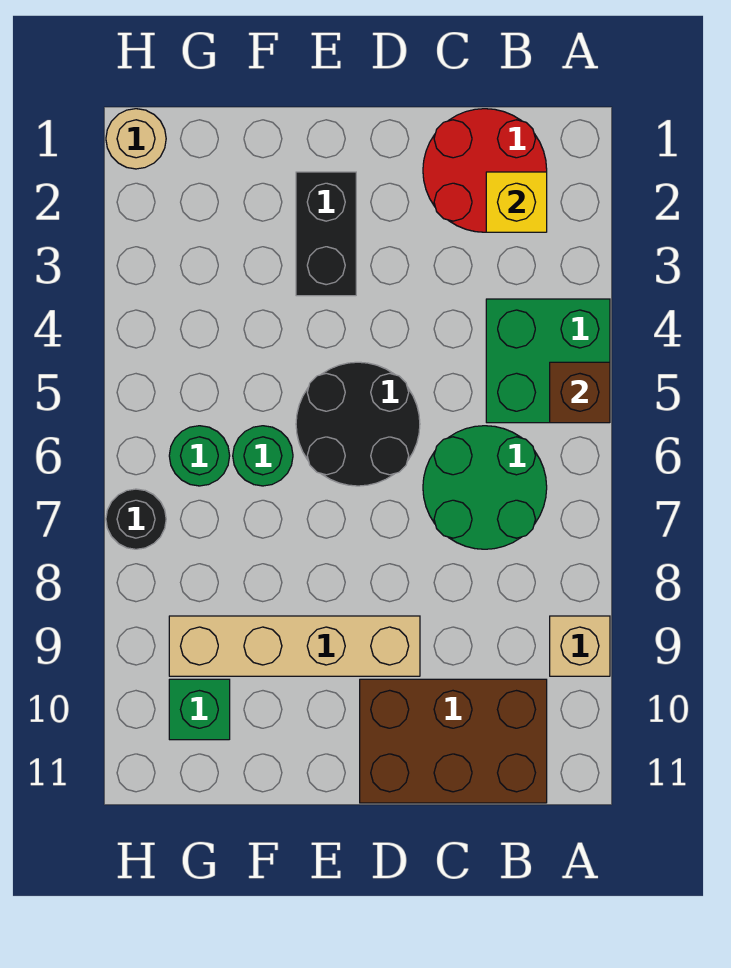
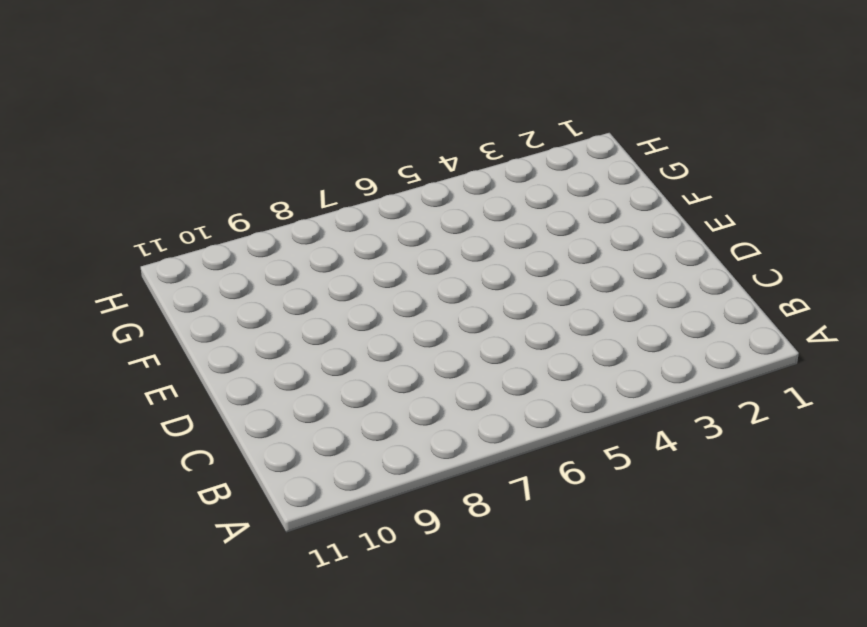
none -> green brick A4:B5 level 1
none -> tan brick A9 level 1
none -> red round brick B1:C2 level 1

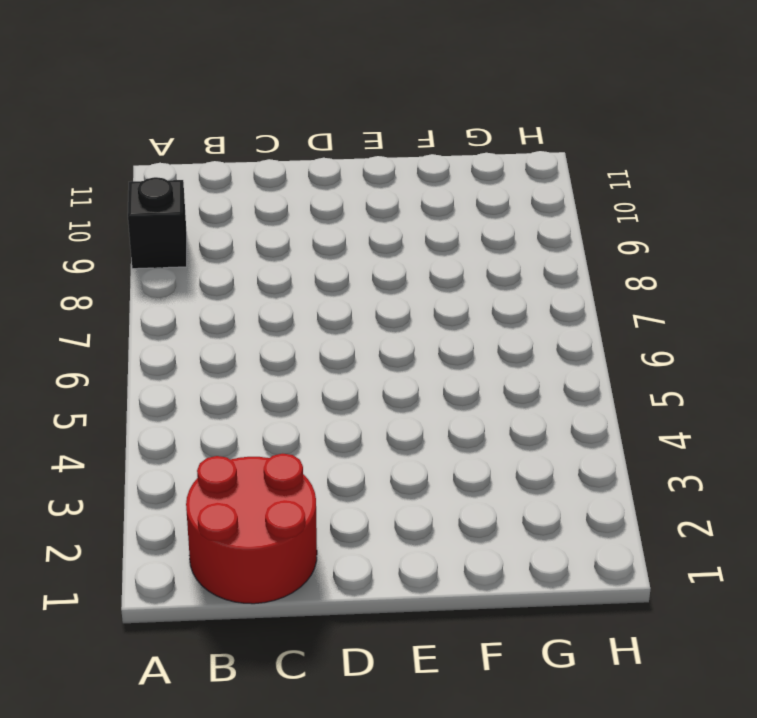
black brick A9 level 1 -> tan brick A9 level 1
none -> green brick A4:B5 level 1
none -> green round brick B6:C7 level 1
none -> brown brick B10:D11 level 1

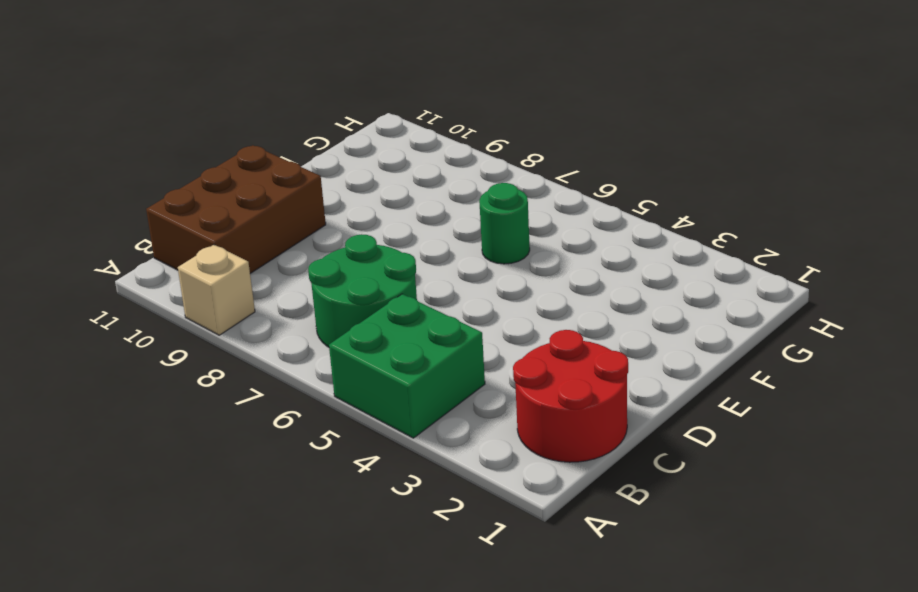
none -> black round brick D5:E6 level 1
none -> tan brick D9:G9 level 1
none -> black brick E2:E3 level 1

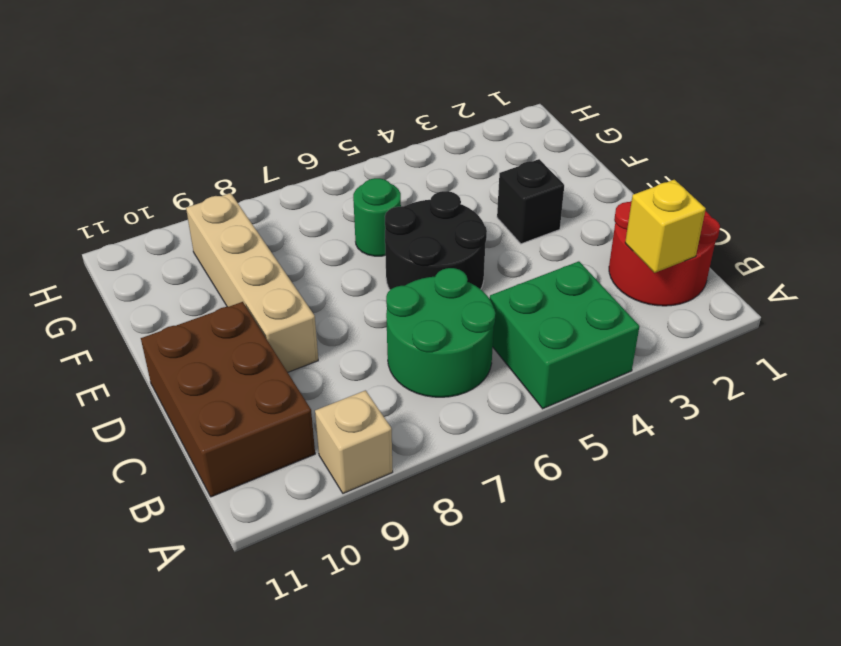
black brick E3 level 1 -> black brick E2:E3 level 1
none -> green round brick G6 level 1
none -> green brick G10 level 1
none -> tan round brick H1 level 1

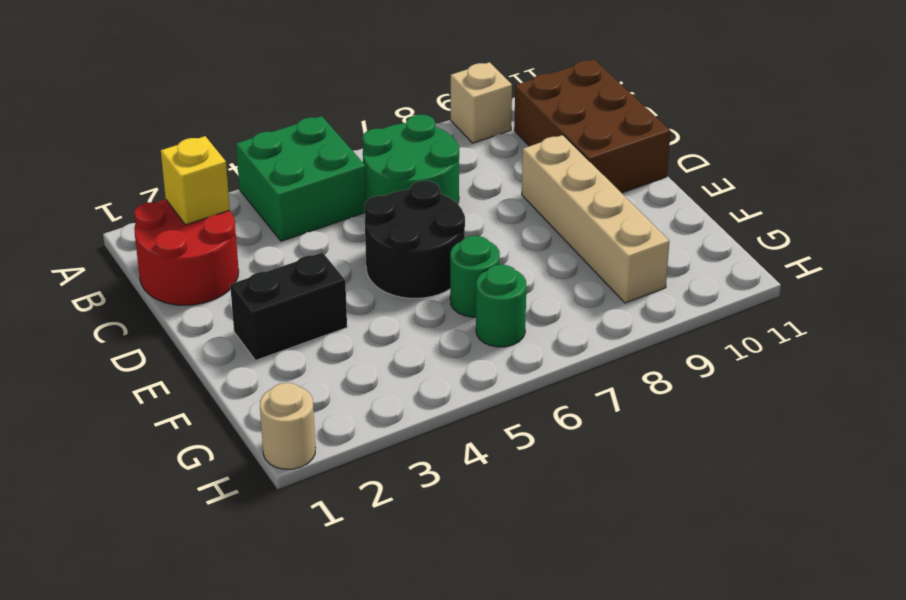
none -> green brick G10 level 1
none -> black round brick H7 level 1
none -> brown brick A5 level 2

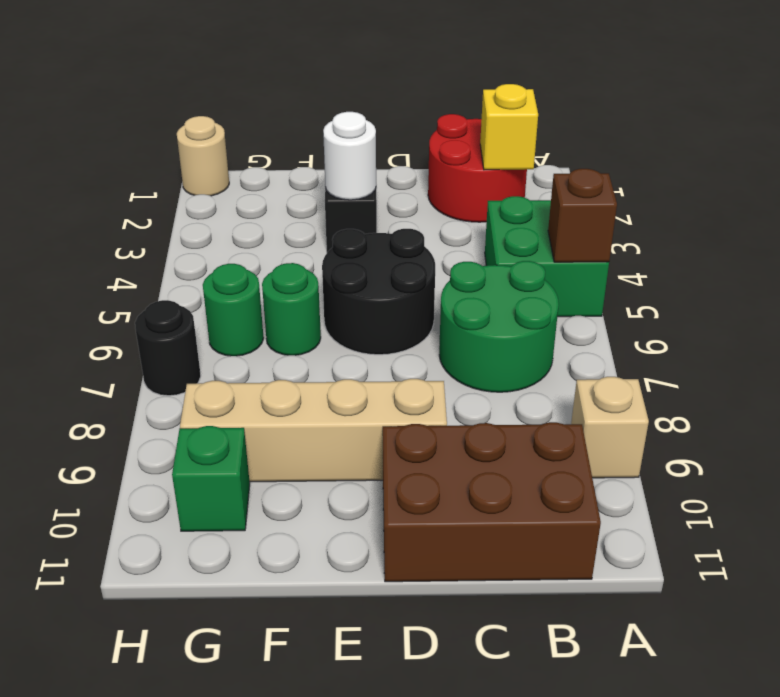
white round brick E3 level 2 -> none

